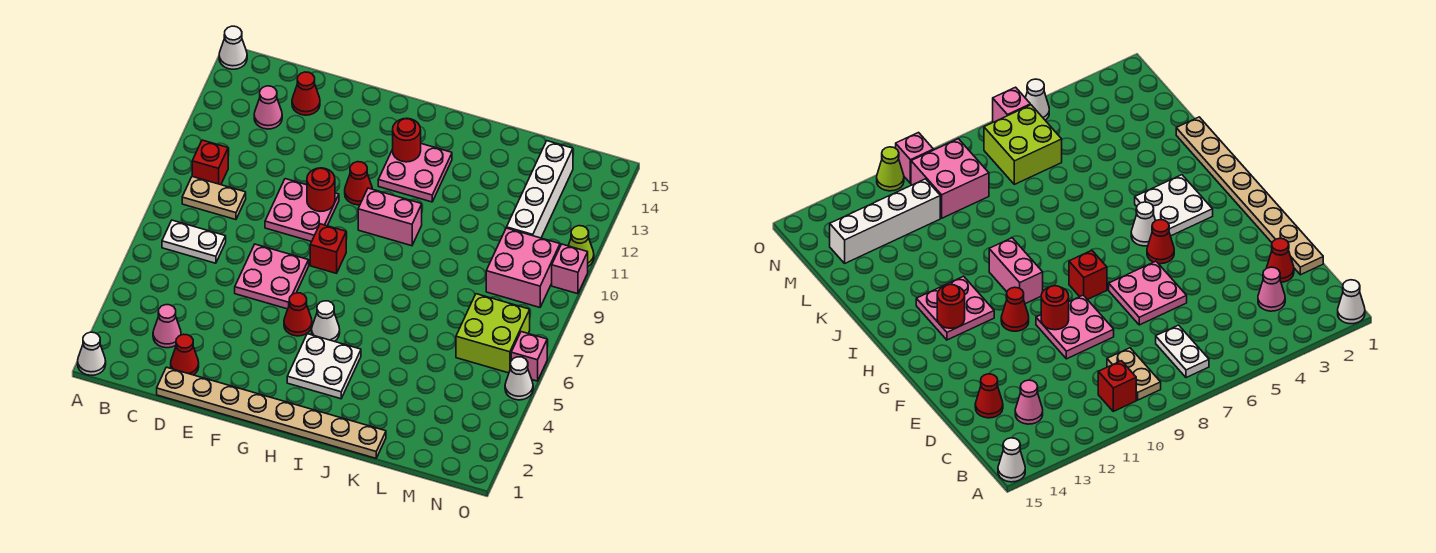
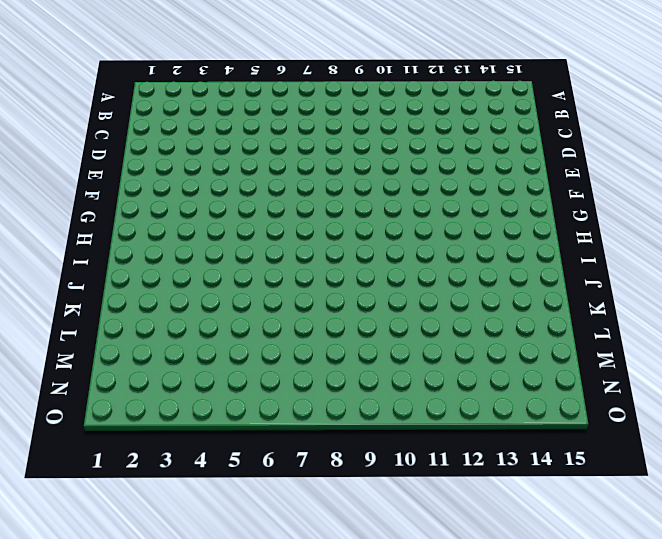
none -> white cone A1 level 1
none -> white cone A15 level 1
none -> white plate B7:C7 level 1

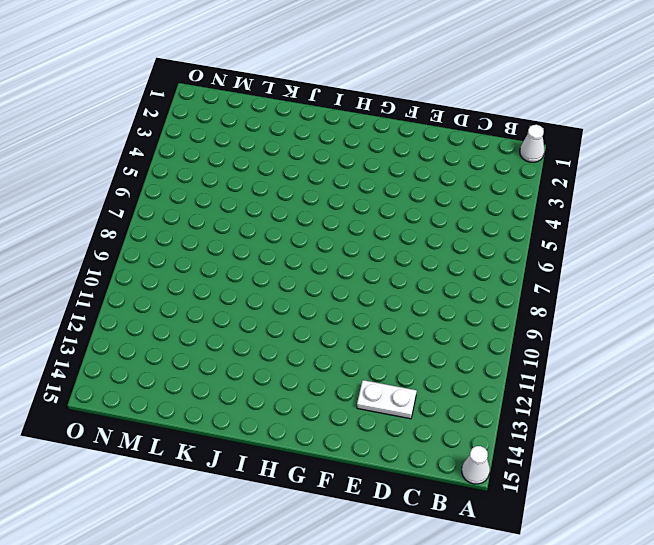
white plate D13:E13 level 1 -> white plate B7:C7 level 1
none -> tan plate B9:C9 level 1
none -> red brick B10 level 1
none -> pink cone C3 level 1

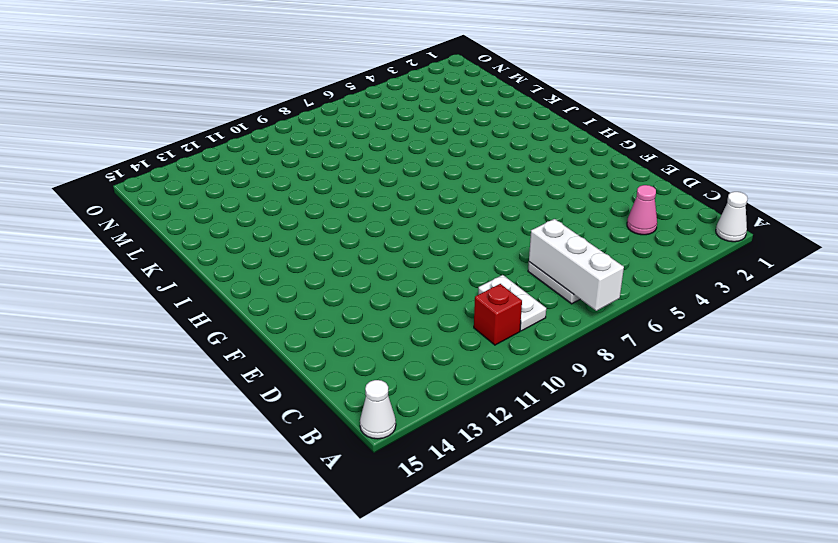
white brick A7:C7 level 2 -> none
white plate B9:C9 level 1 -> tan plate B9:C9 level 1
none -> pink cone C13 level 1
none -> tan plate D1:K1 level 1
none -> red cone D2 level 1

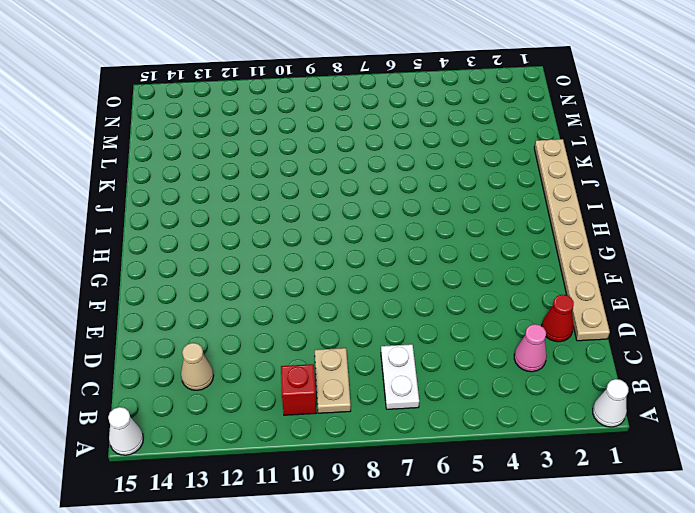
tan cone C13 level 1 -> pink cone C13 level 1
none -> red cone D14 level 1
none -> pink plate E6:F7 level 1
none -> pink plate E9:F10 level 1

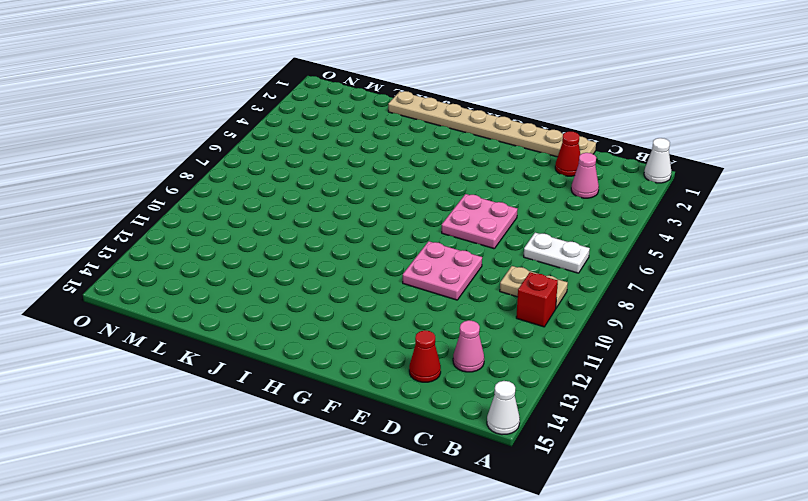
none -> red cone G5 level 1
none -> red brick G8 level 1
none -> red cone G11 level 1

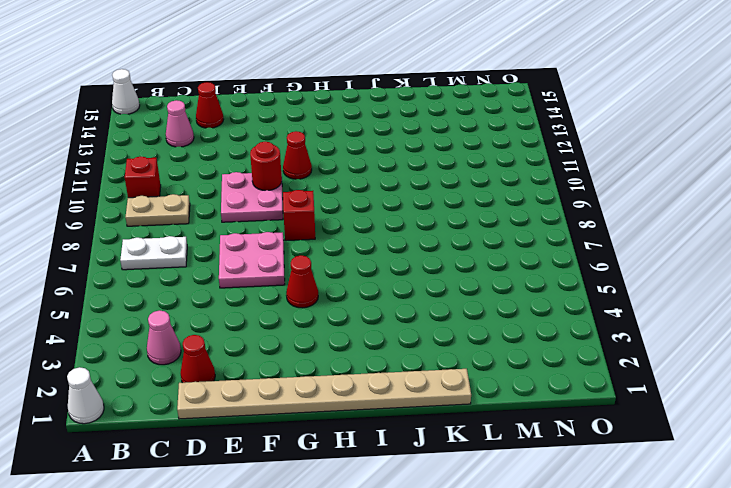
none -> white plate H3:I4 level 1
none -> white cone H5 level 1
none -> pink brick H10:I10 level 1

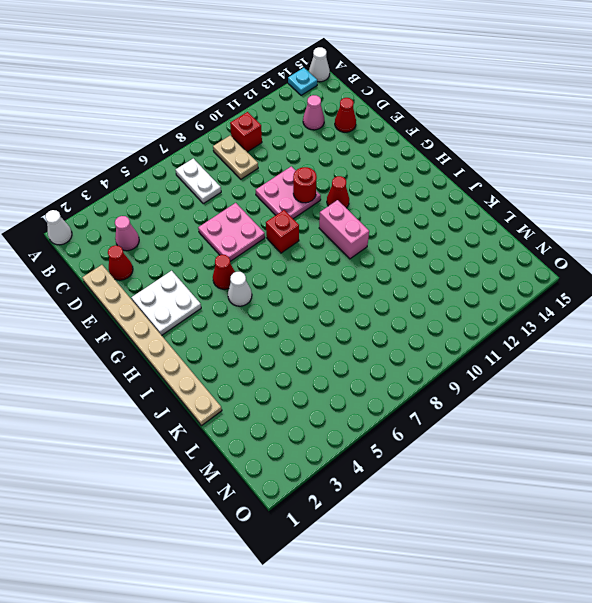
cyan plate A14 level 1 -> none
white plate F2:G3 level 1 -> white plate H3:I4 level 1
none -> pink plate H12:I13 level 1
none -> lime brick M6:N7 level 1
none -> pink brick M9:N10 level 1

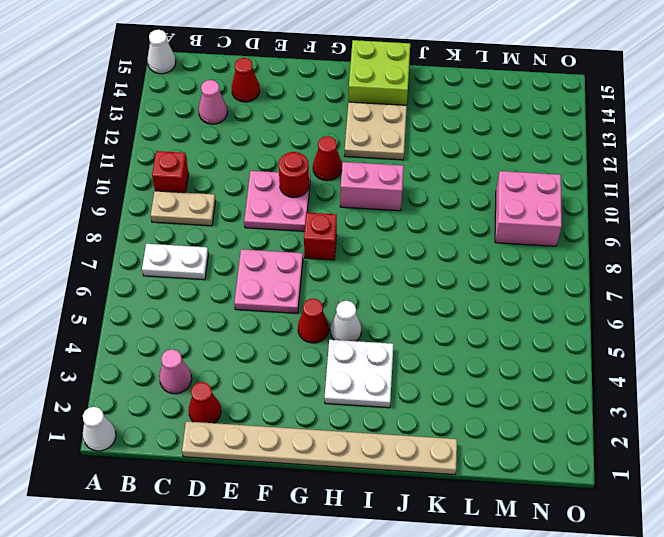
tan plate H12:I13 level 1 -> pink plate H12:I13 level 1
lime brick H14:I15 level 1 -> lime brick M6:N7 level 1
none -> white brick M11:M14 level 1
none -> white cone O5 level 1
none -> pink brick O6 level 1

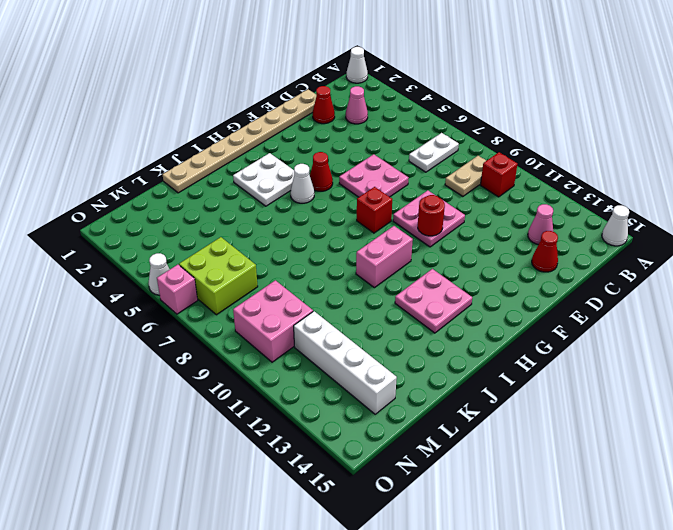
none -> red cone G11 level 1
none -> pink brick O10 level 1
none -> lime cone O11 level 1

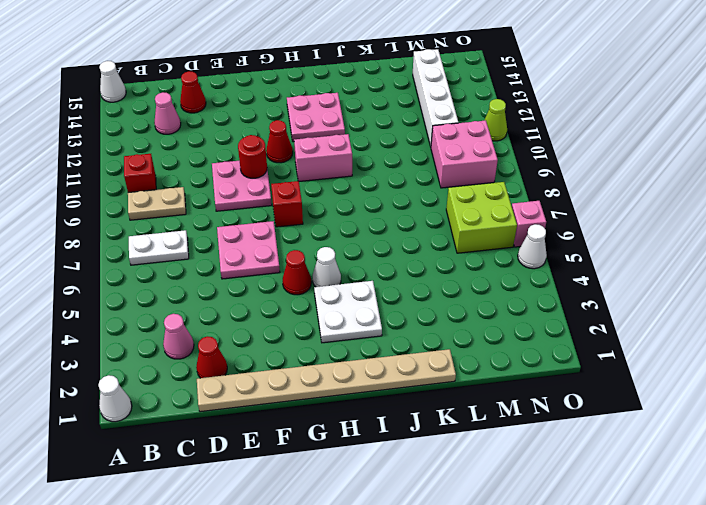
none -> pink brick O10 level 1
none -> red round brick H13 level 2

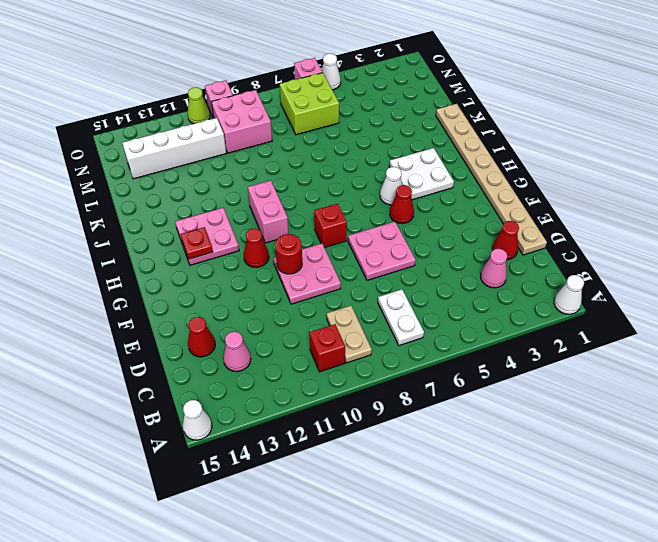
red plate H13 level 2 -> red round brick H13 level 2

